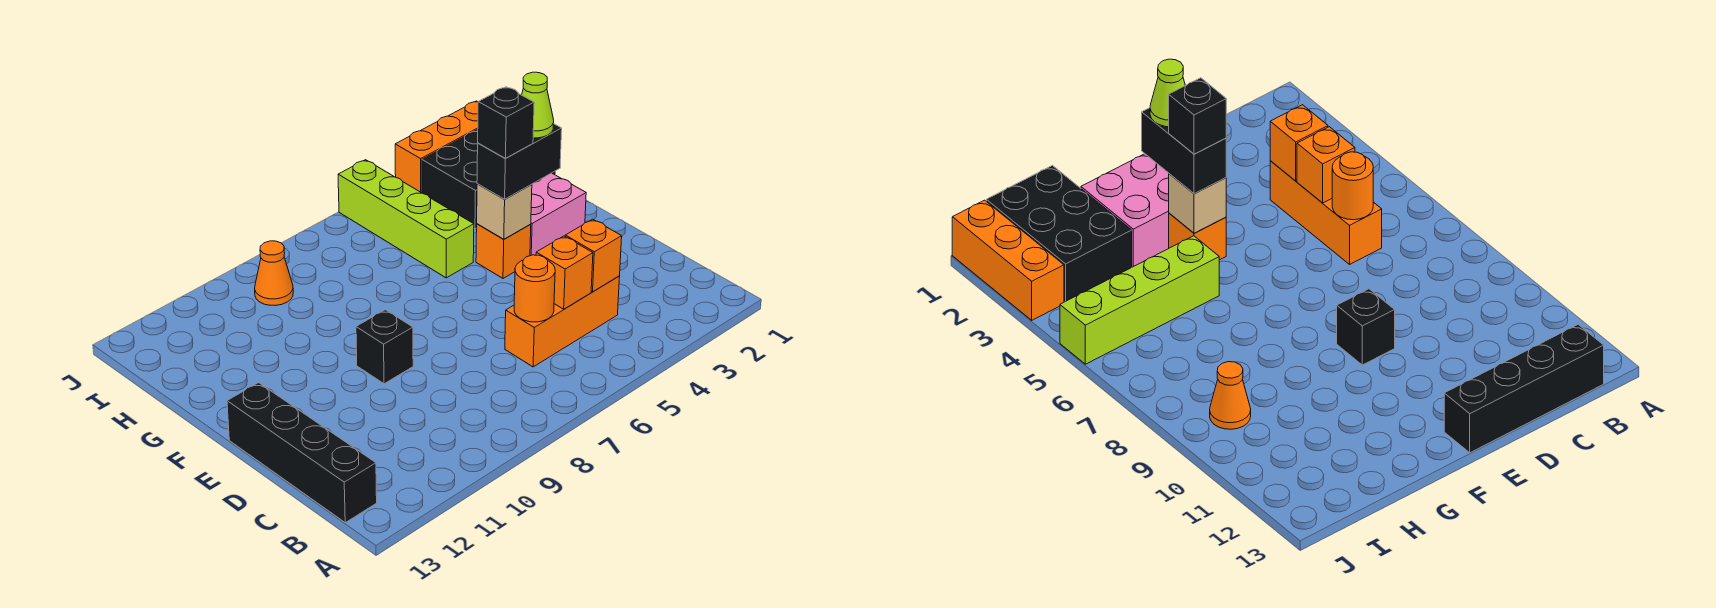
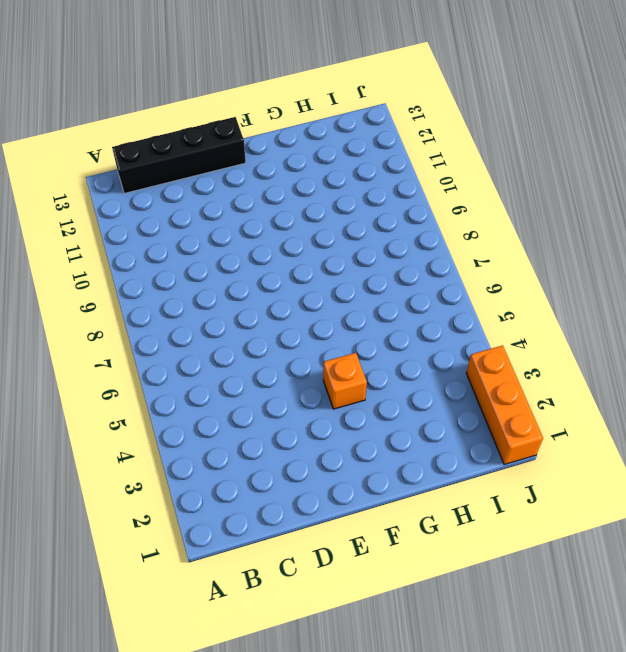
none -> orange brick C4:C6 level 1
none -> black brick E9 level 1
none -> pink brick F2:G3 level 1

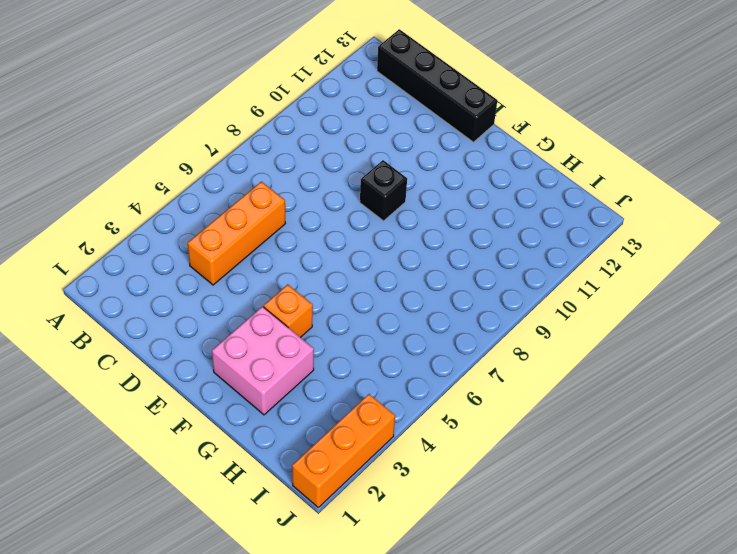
none -> lime brick G5:J5 level 1
none -> black brick H1:I3 level 1
none -> orange cone I9 level 1

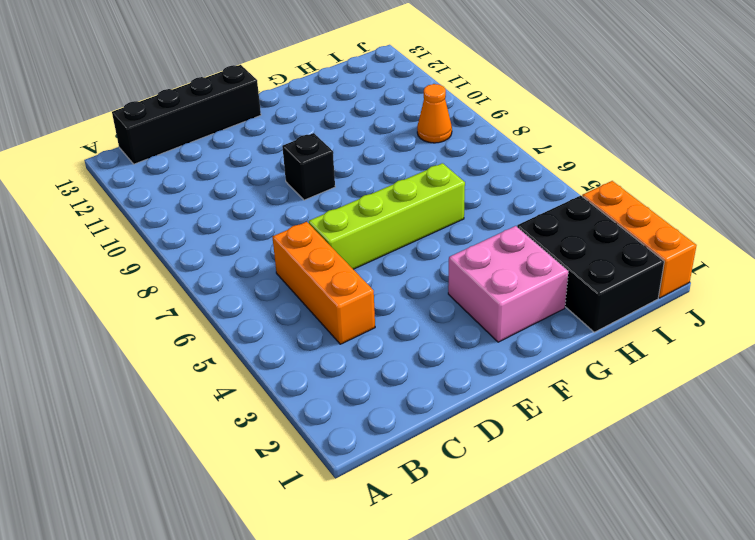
lime brick D6:G6 level 1 -> lime brick G5:J5 level 1
none -> orange brick F4 level 1
none -> orange brick C4 level 2
none -> orange brick C5 level 2

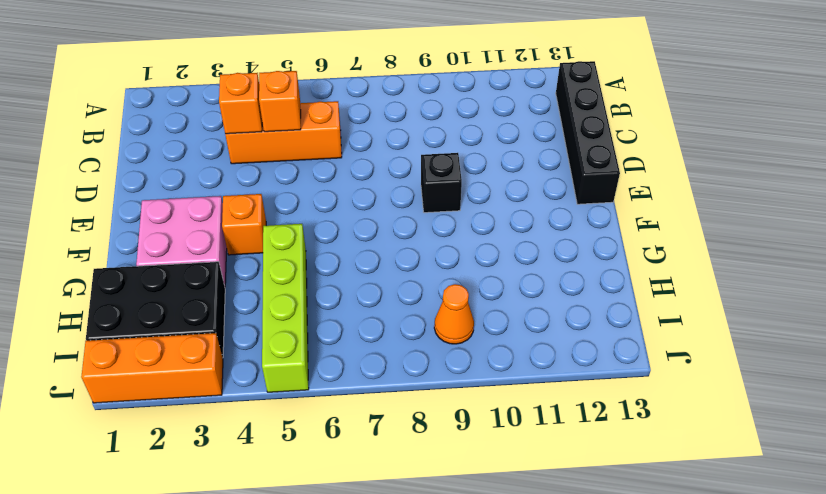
none -> orange round brick C6 level 2
none -> tan brick F4 level 2
none -> black brick F3:F4 level 3

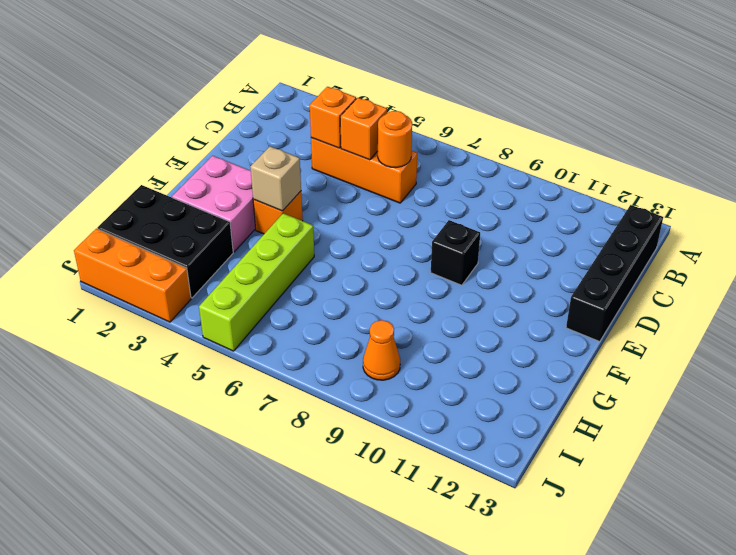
none -> black brick F3:F4 level 3
none -> lime cone F3 level 4
none -> black brick F4 level 4

